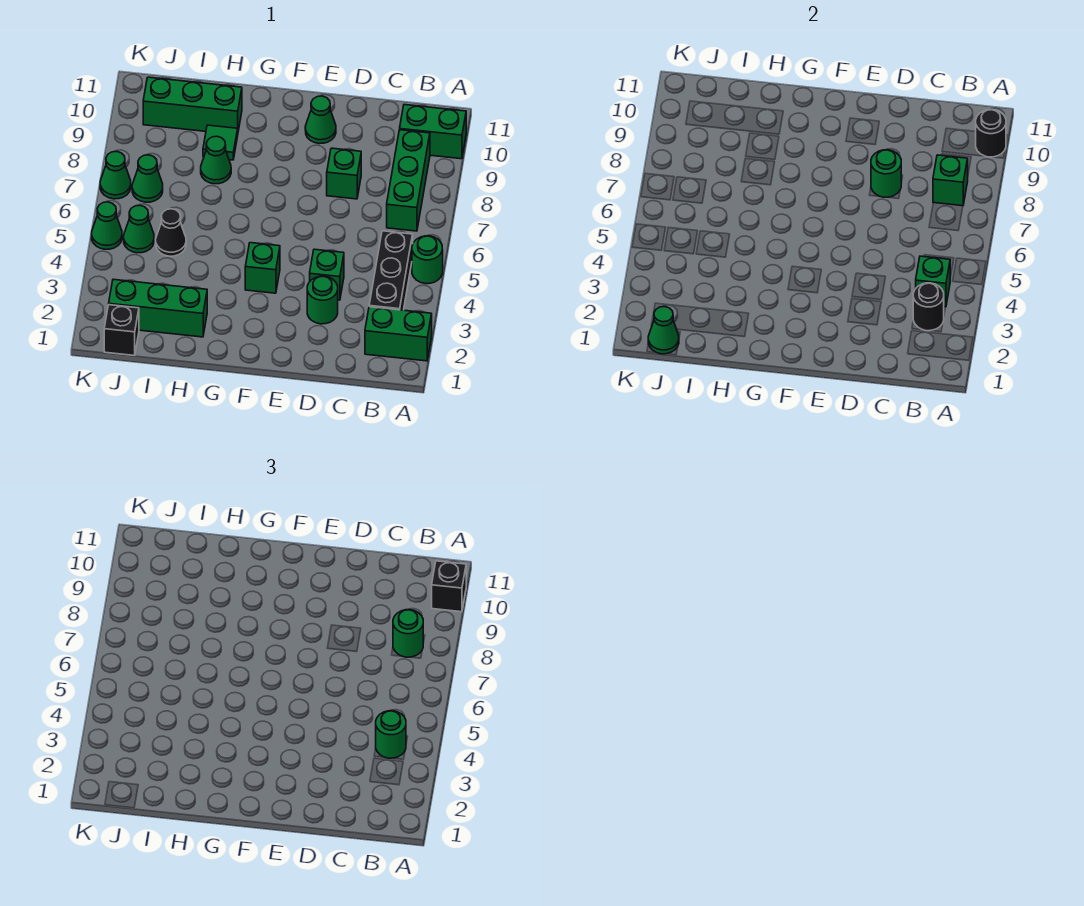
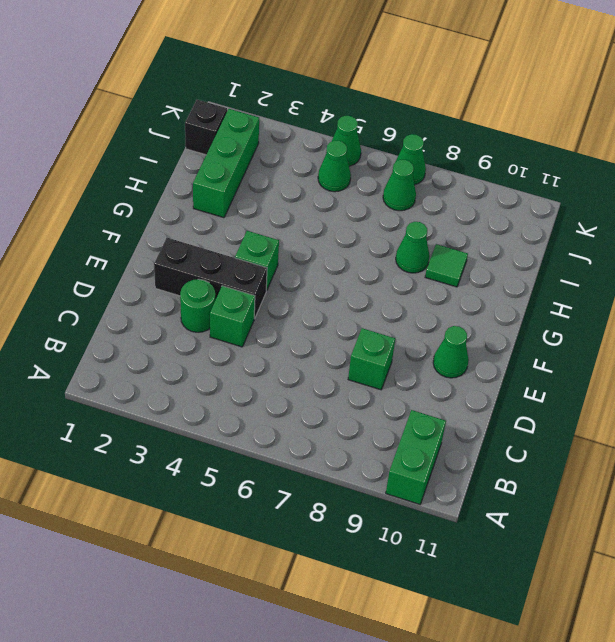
black brick E2:E4 level 1 -> black brick B3:B5 level 1
none -> green brick A2:B2 level 1
none -> green round brick A5 level 1
none -> green brick B7:B9 level 1

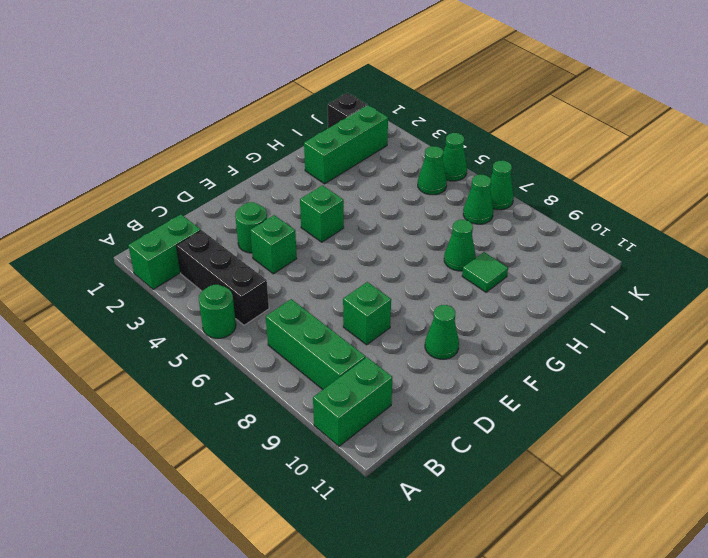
none -> green brick H10:J10 level 1
none -> black cone I5 level 1
none -> black round brick A10 level 2

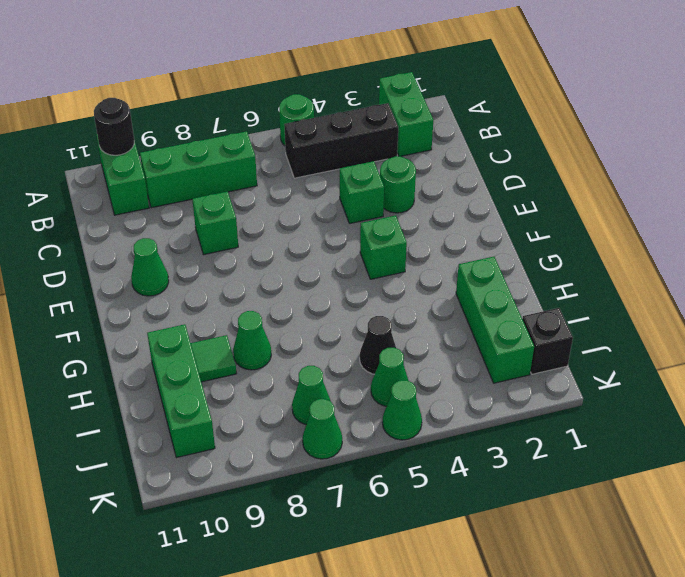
none -> black round brick B3 level 2
none -> green brick B4 level 2
none -> green brick B8 level 2

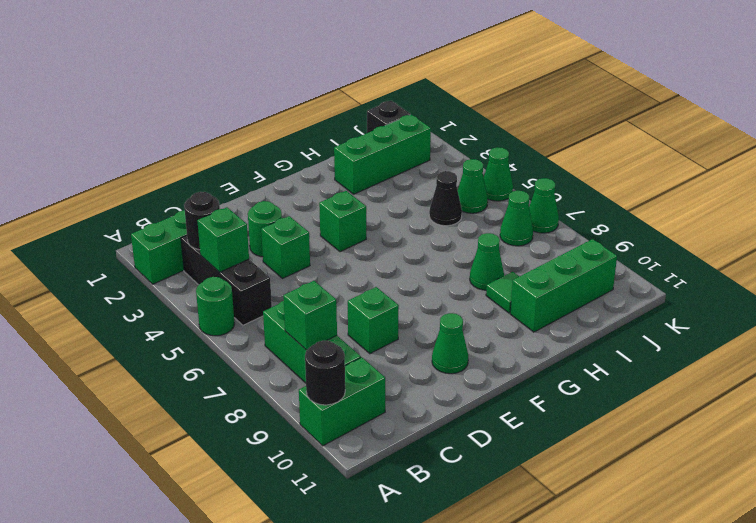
none -> green round brick D8 level 2
none -> green cone J1 level 2
none -> black brick A10 level 3

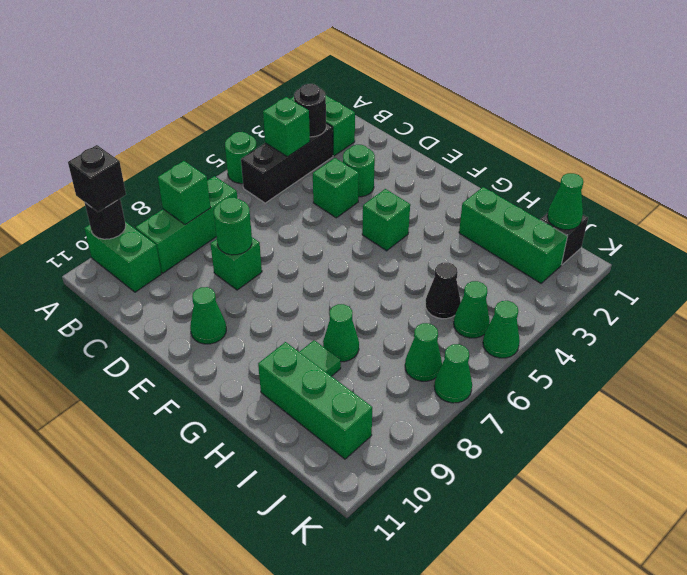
none -> green round brick B4 level 3
none -> green round brick B8 level 3

